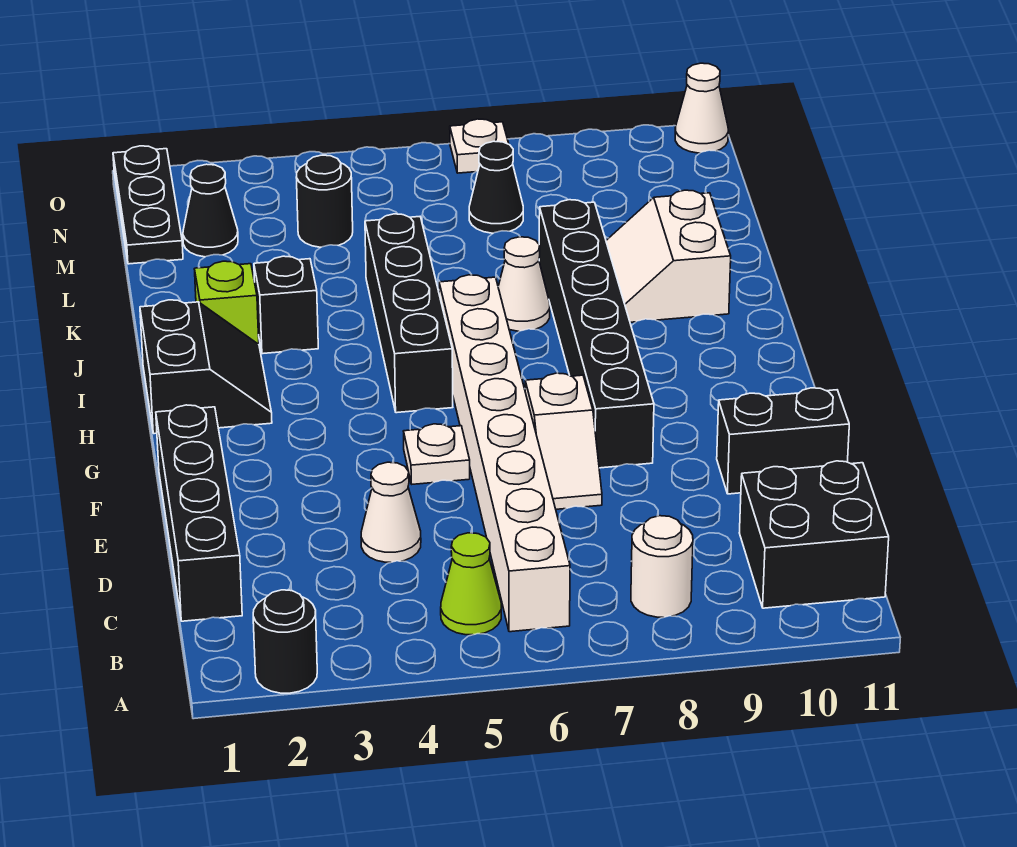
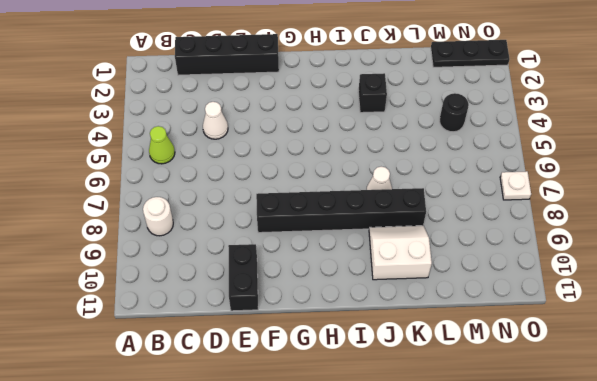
none -> black round brick A2 level 1
none -> white brick B6:I6 level 1
none -> black brick B10:C11 level 1

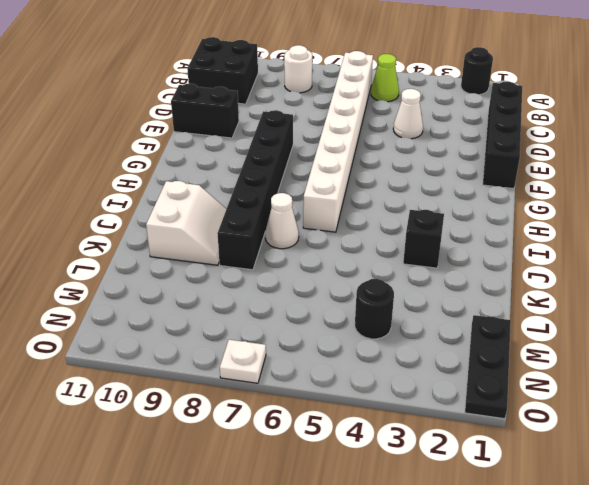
none -> white slope E7:F7 level 1 top F
none -> white plate F5 level 1
none -> black slope H1:I2 level 1 top 1

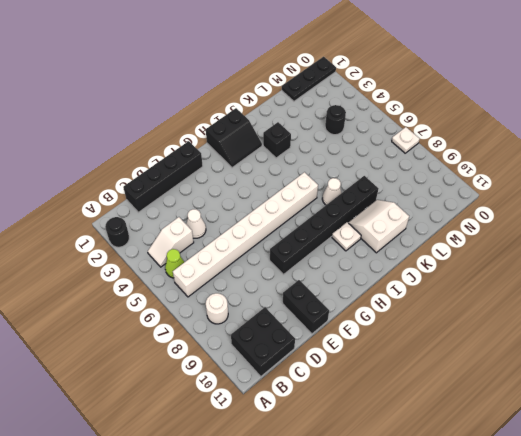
white slope B4:C4 level 1 top C -> white slope E7:F7 level 1 top F
white plate I9 level 1 -> white plate F5 level 1
none -> black brick H5:K5 level 1
none -> lime brick J2 level 1
none -> black cone M2 level 1

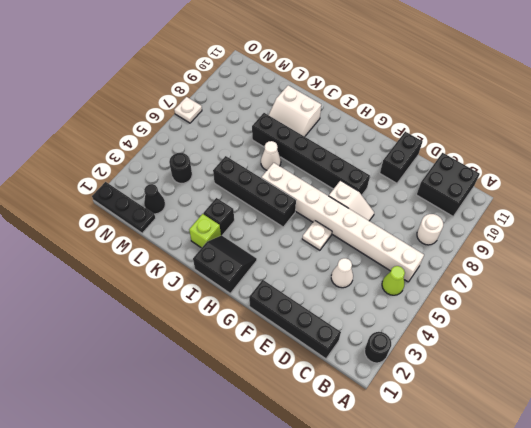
none -> black cone M7 level 1
none -> white cone O11 level 1

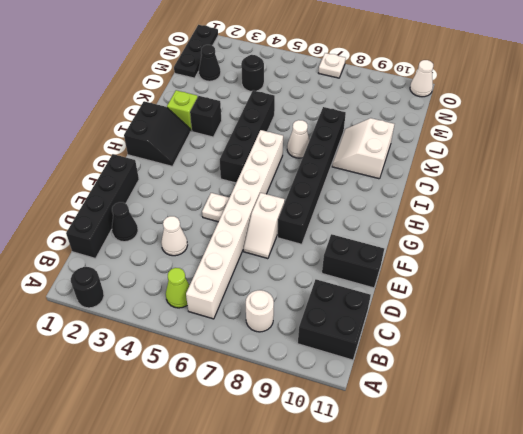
black cone D2 level 1 -> black cone M7 level 1

